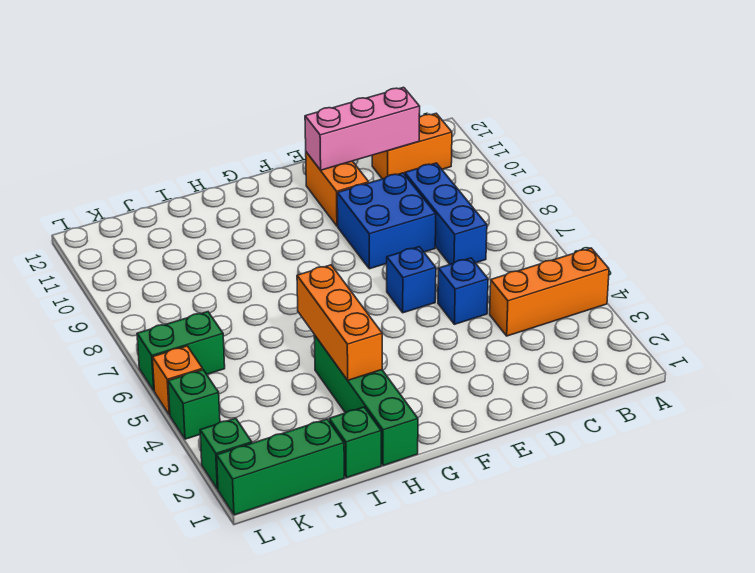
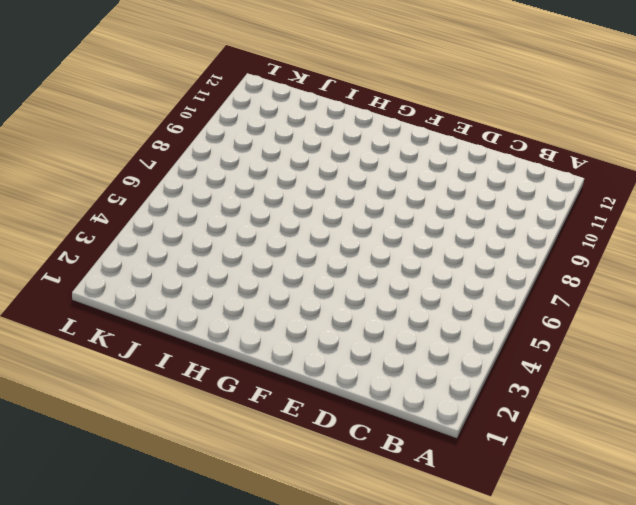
none -> orange brick A4:C4 level 1
none -> orange brick B11:C11 level 1
none -> blue brick C7:C9 level 1

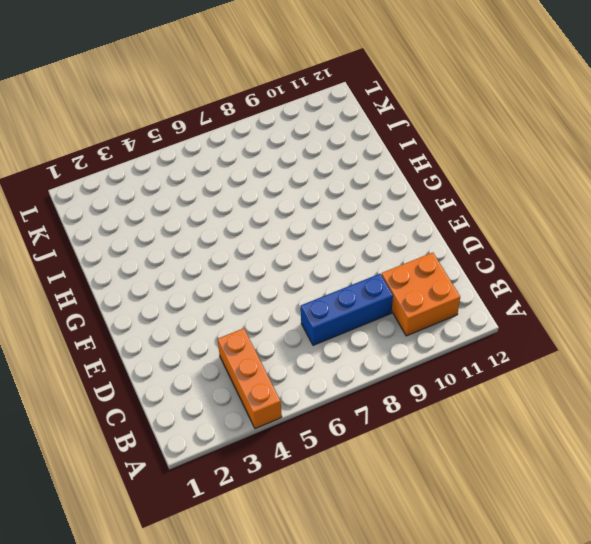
orange brick B10:C11 level 1 -> orange brick B11:C11 level 1
none -> blue brick D5 level 1
none -> blue brick D8:E9 level 1
none -> blue brick E6 level 1

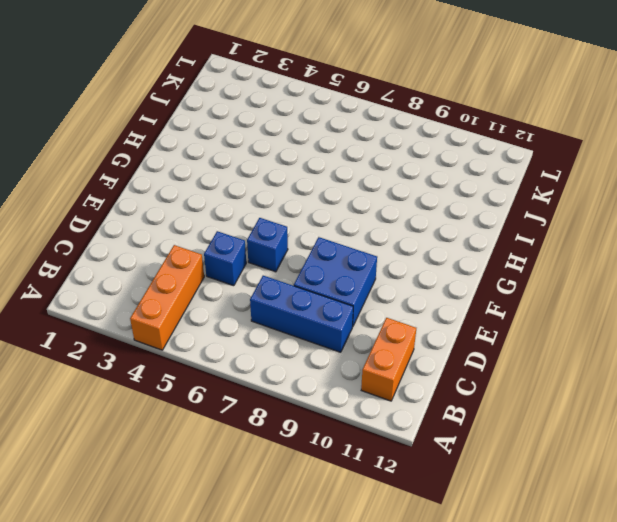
none -> orange brick E10:E11 level 1
none -> green brick H1:H4 level 1
none -> green brick I1 level 1

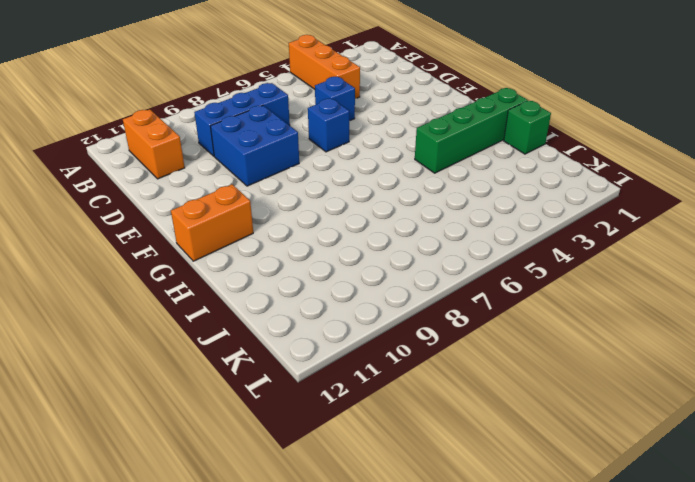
orange brick G11:G12 level 1 -> orange brick E10:E11 level 1
none -> green brick J1:L1 level 1
none -> green brick K6:L6 level 1
none -> green brick L2 level 1

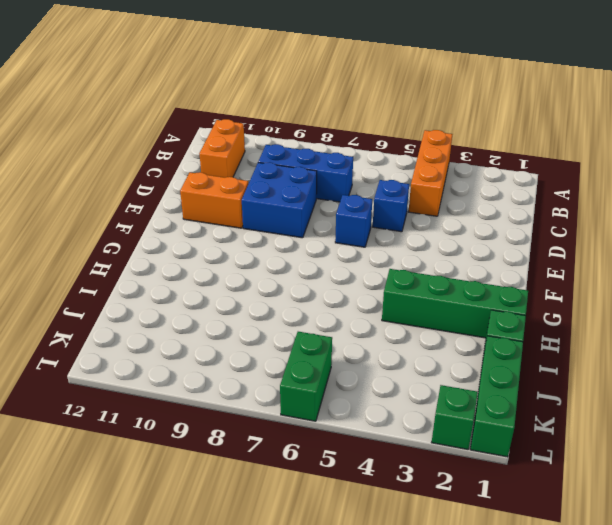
none -> green brick L4 level 1
none -> orange brick L5 level 1
none -> pink brick C11:E11 level 2

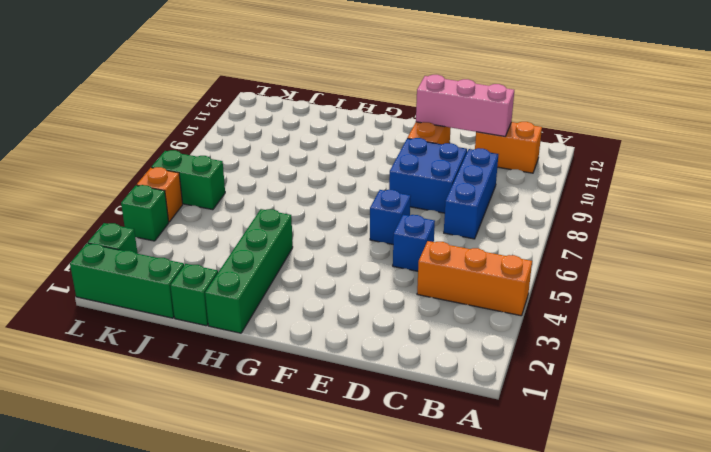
none -> orange brick H3:H5 level 2

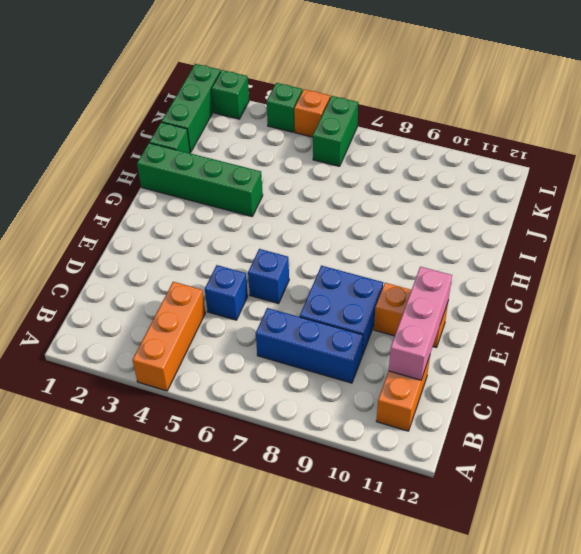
none -> orange brick H3:H5 level 2

